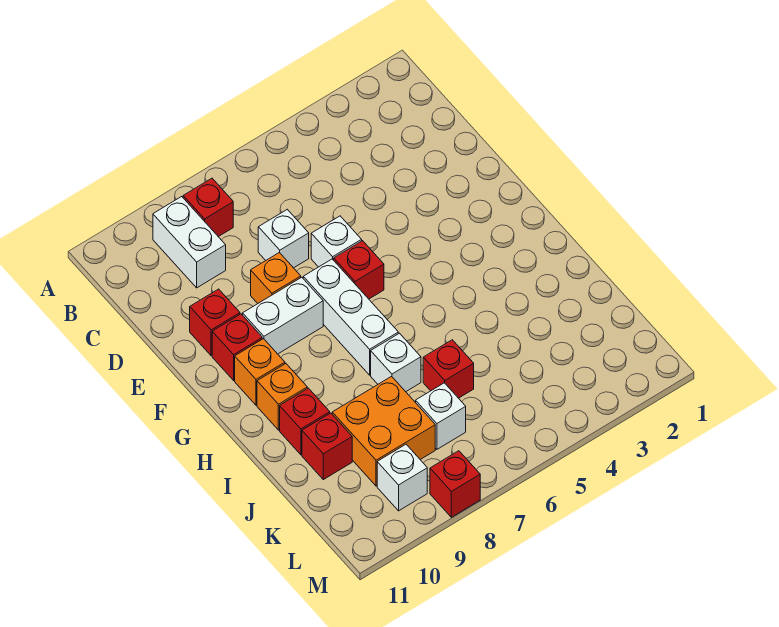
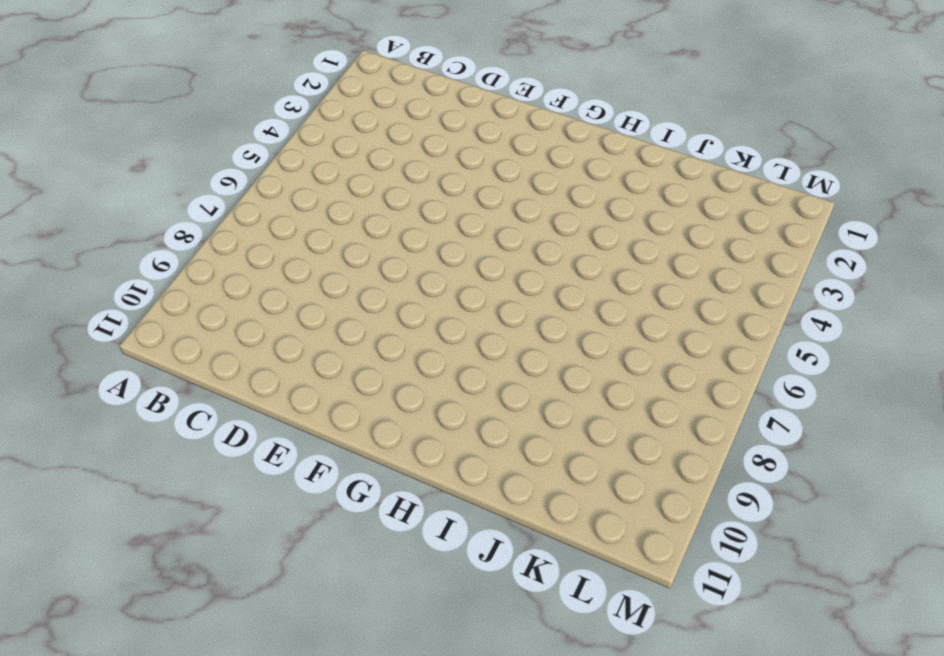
none -> red brick B8 level 1
none -> white brick B9:C9 level 1
none -> white brick D7 level 1

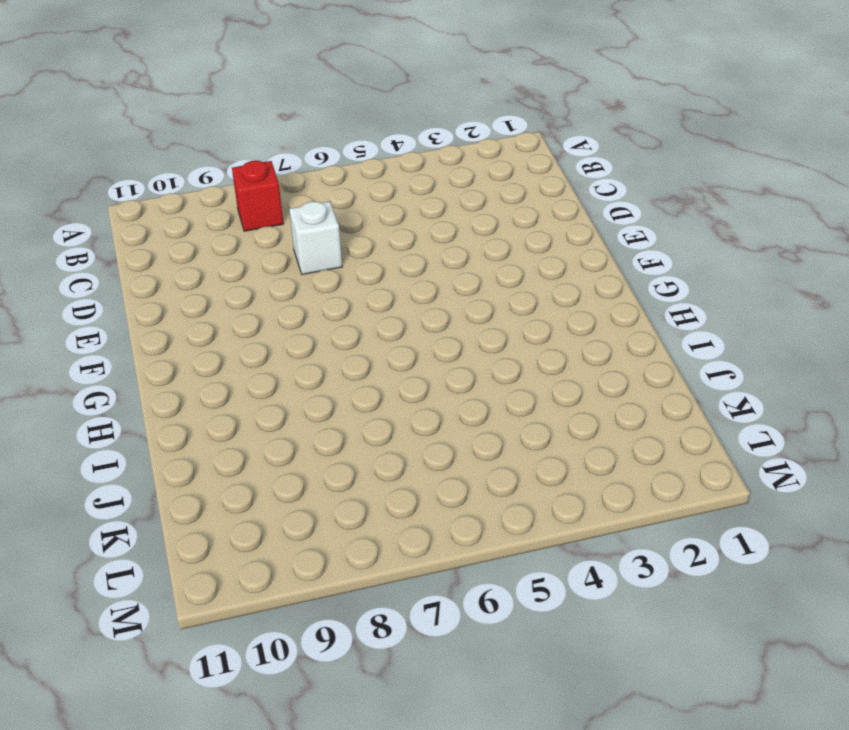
none -> white brick B9:C9 level 1
none -> white brick E6 level 1
none -> orange brick E8 level 1

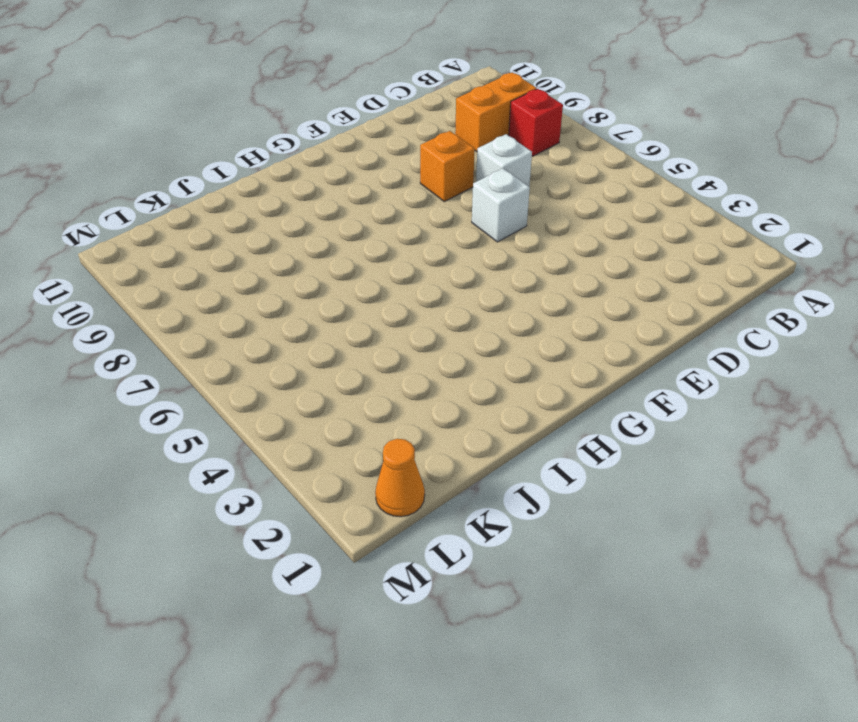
orange brick B9:C9 level 1 -> white brick B9:C9 level 1
orange cone L1 level 1 -> none
none -> red brick E10 level 1
none -> red brick F6 level 1
none -> white brick F7:H7 level 1

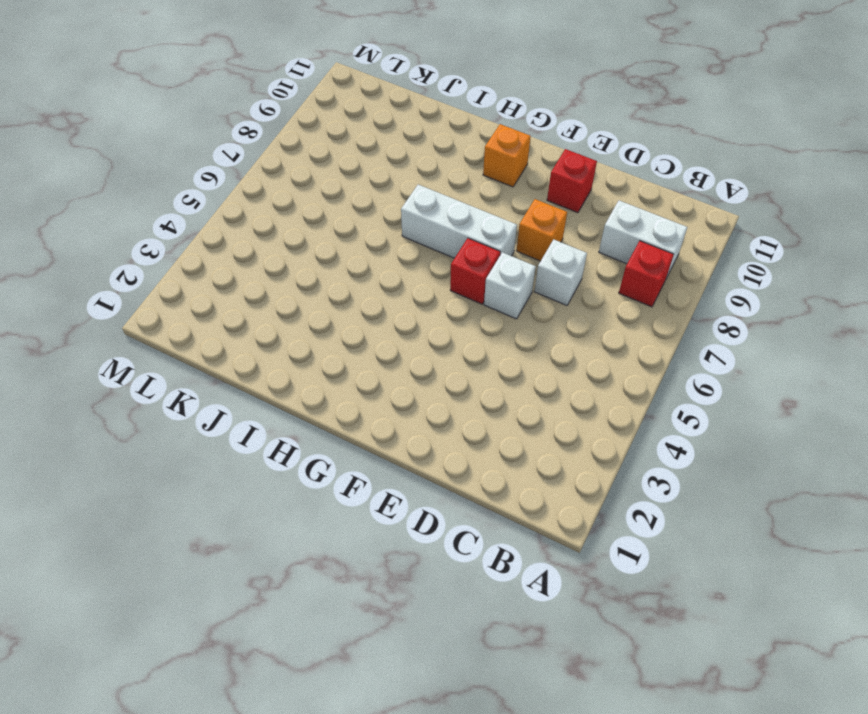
none -> white brick F8:F9 level 1
none -> red brick F10 level 1
none -> orange brick H10 level 1

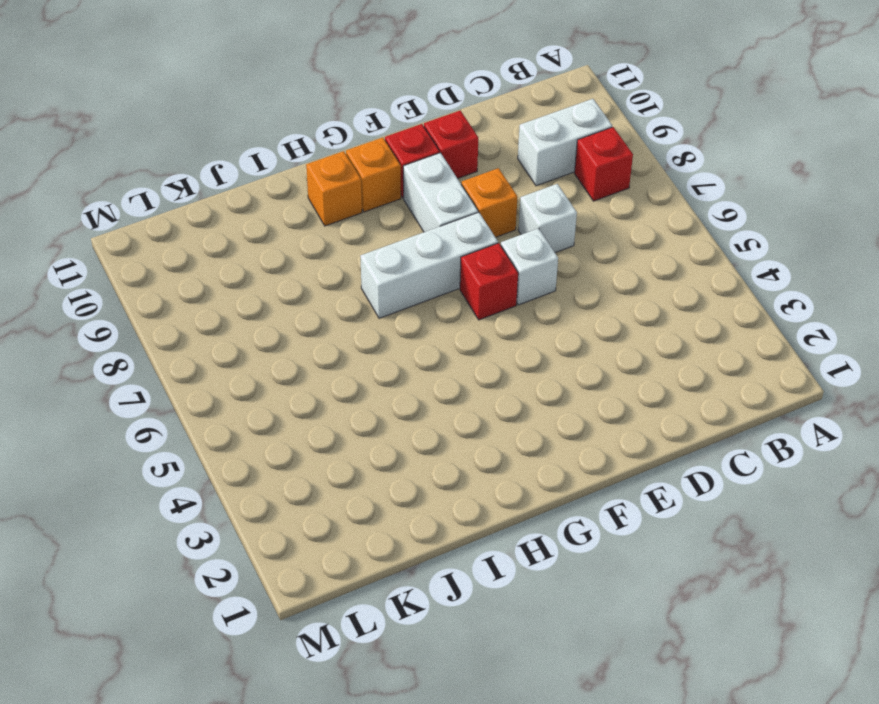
none -> white brick I7 level 1
none -> red brick I10 level 1
none -> red brick J6 level 1

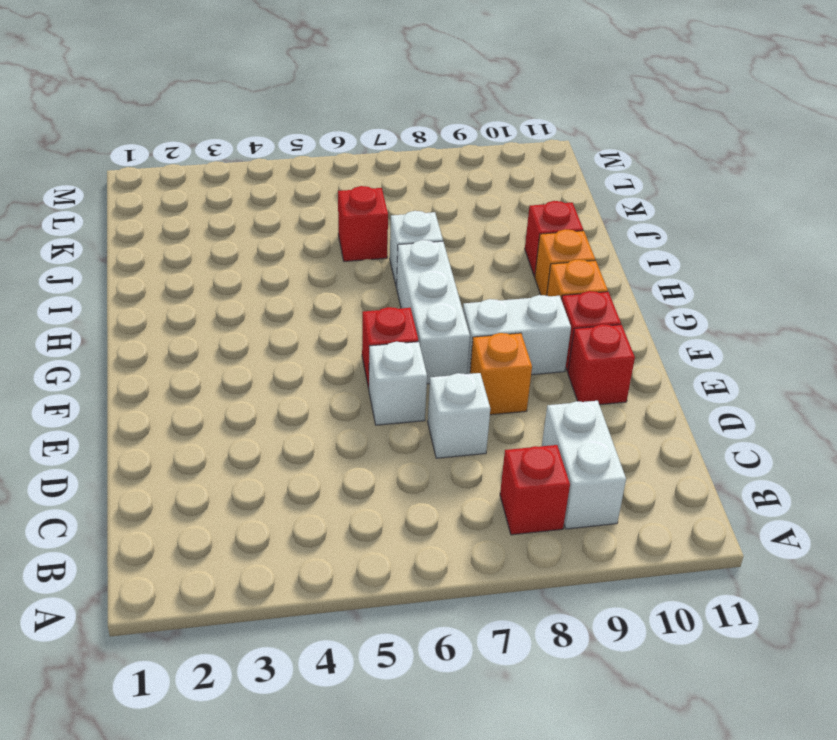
none -> orange brick J8:K9 level 1
none -> red brick J10 level 1
none -> white brick K7 level 1

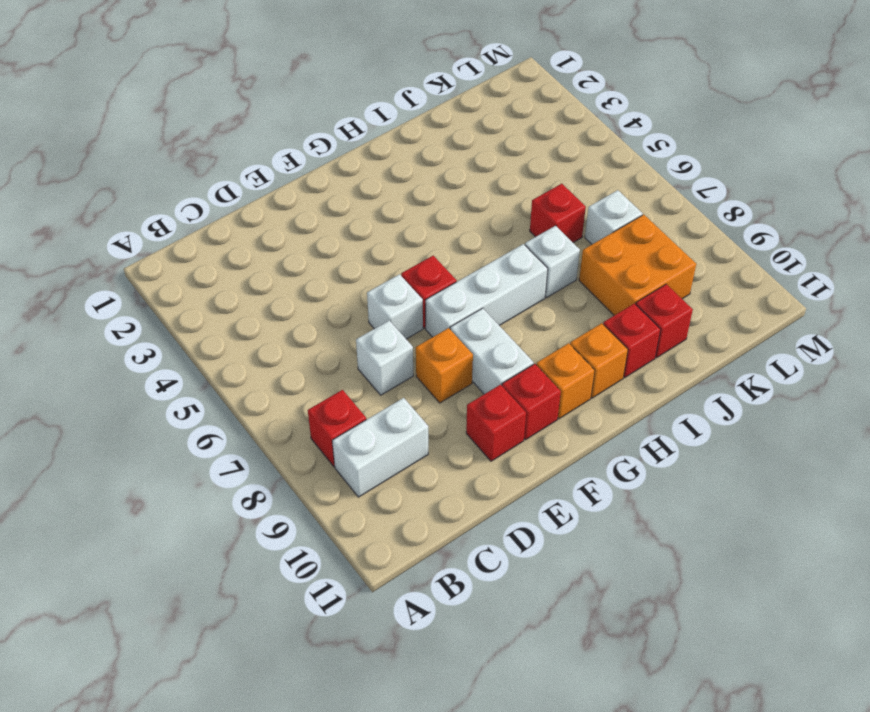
none -> white brick L9 level 1
none -> red brick M8 level 1

